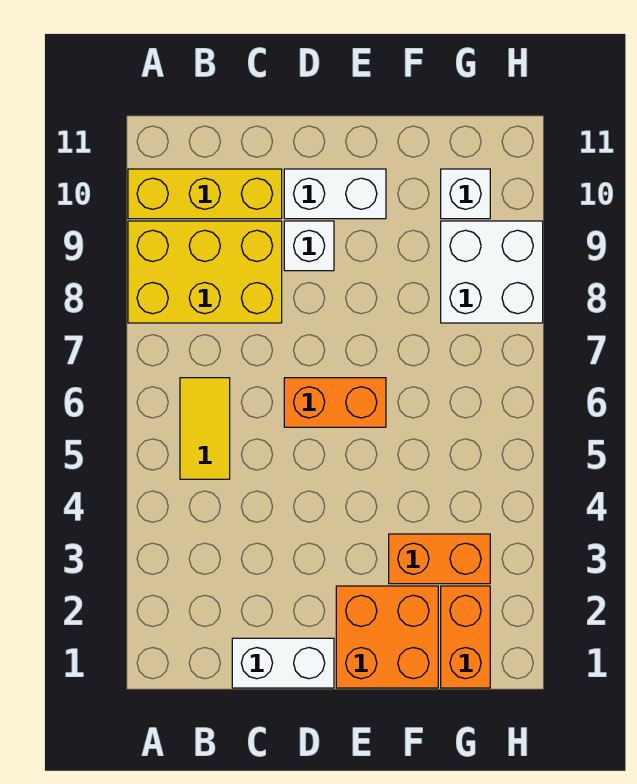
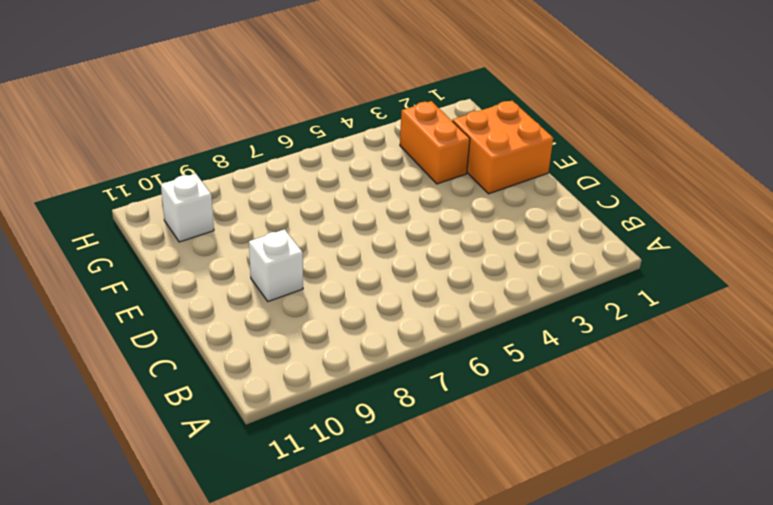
none -> yellow brick A8:C9 level 1
none -> yellow brick A10:C10 level 1
none -> yellow tile B5:B6 level 1

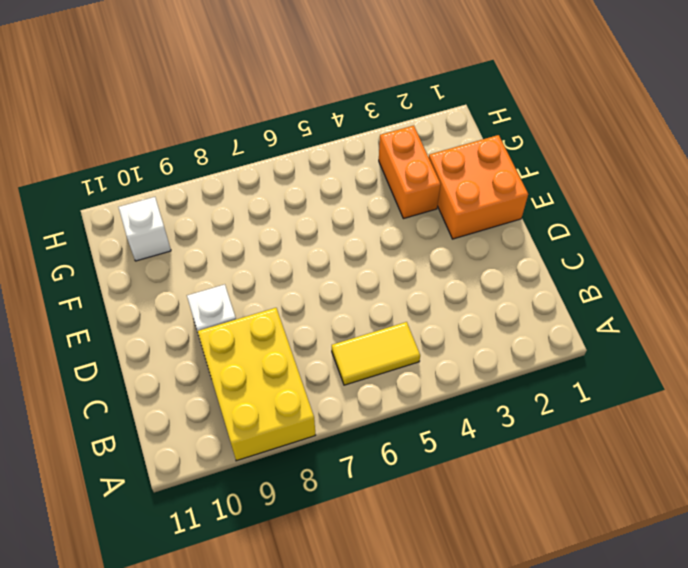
none -> yellow brick A10:C10 level 1
none -> white brick C1:D1 level 1
none -> orange brick D6:E6 level 1

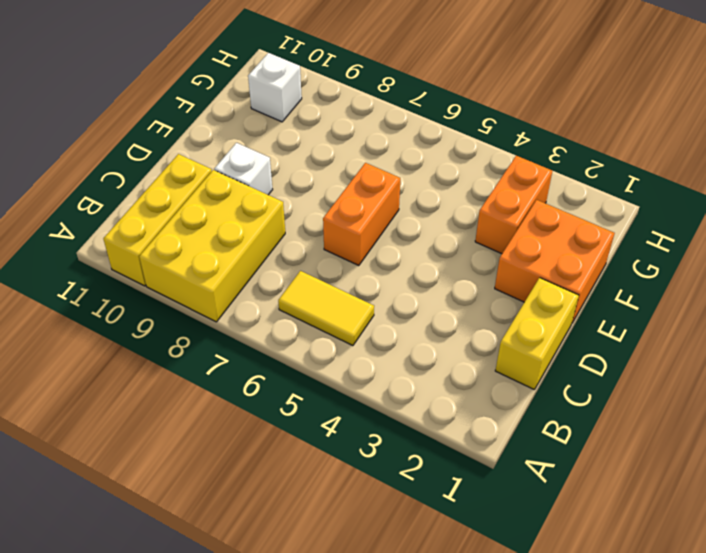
yellow brick C1:D1 level 1 -> white brick C1:D1 level 1
none -> white brick D10:E10 level 1
none -> orange brick G1:G2 level 1
none -> white brick G8:H9 level 1

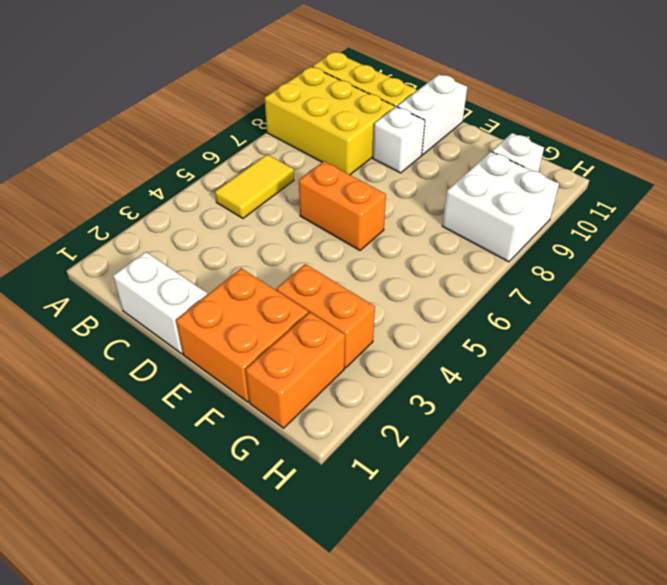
white brick D10:D11 level 1 -> white brick D10:E10 level 1

